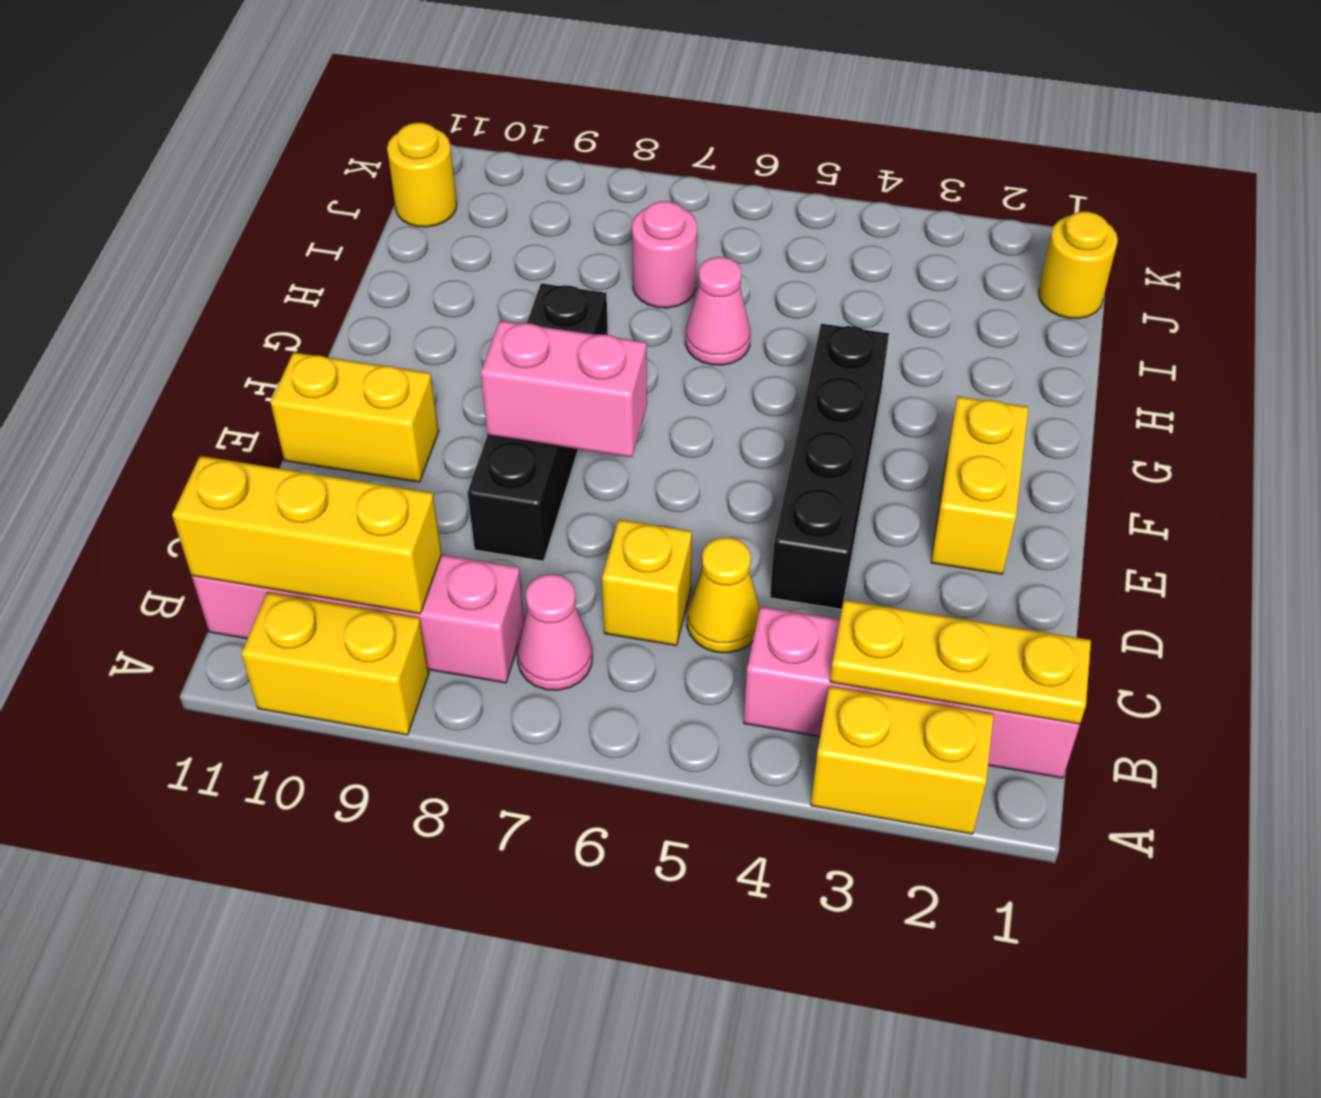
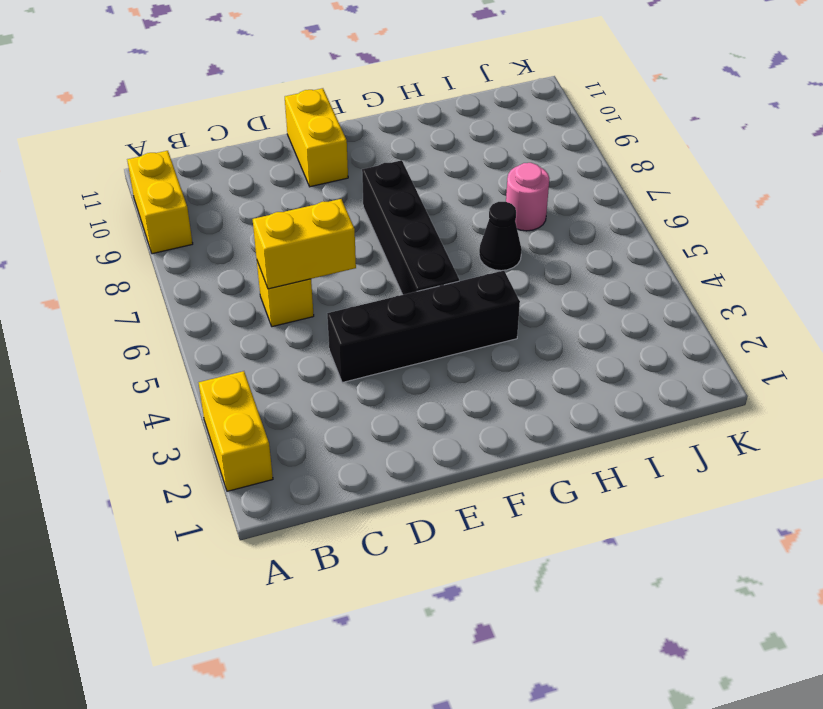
yellow brick C6:D6 level 2 -> yellow brick E2:F2 level 1
black brick F5:F8 level 1 -> black brick D8:G8 level 1
black cone H6 level 1 -> pink cone H6 level 1
none -> pink brick B1:B4 level 1
none -> pink cone B7 level 1
none -> pink brick B8:B11 level 1

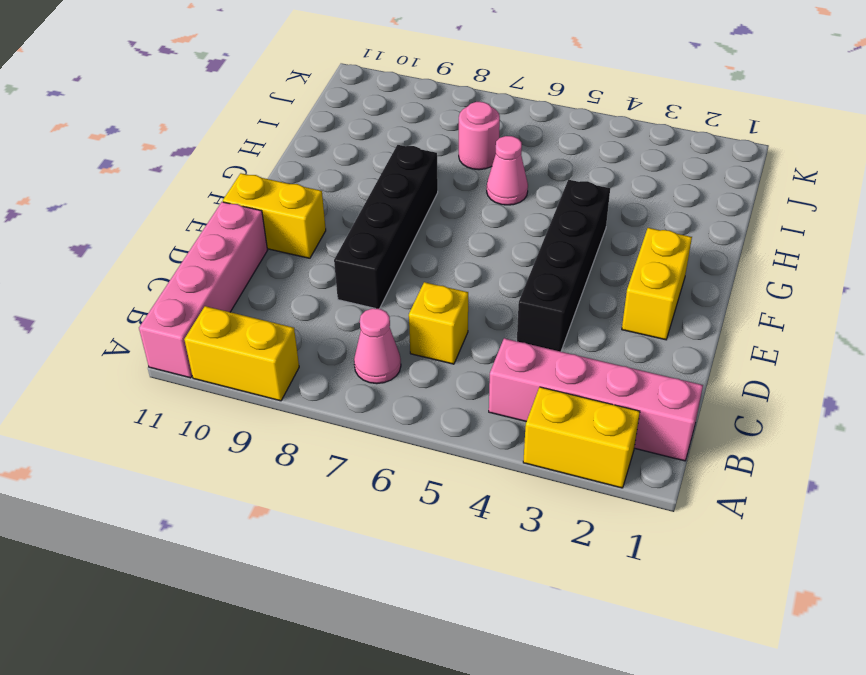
pink brick A11:D11 level 1 -> pink brick B8:B11 level 1
none -> yellow cone C5 level 1
none -> yellow round brick J1 level 1
none -> yellow round brick J11 level 1

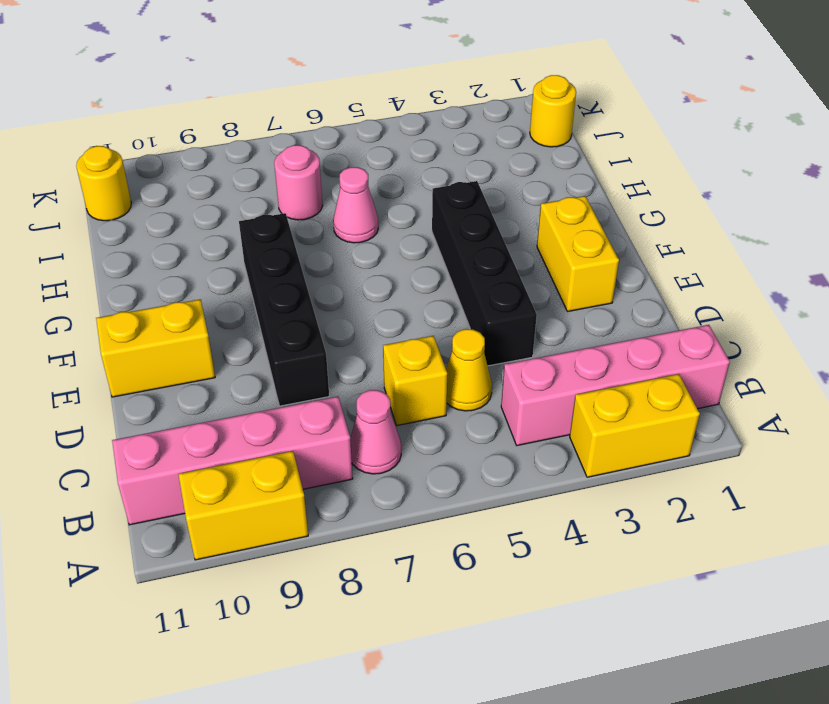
none -> yellow plate B1:B3 level 2
none -> yellow brick B9:B11 level 2
none -> pink brick E7:E8 level 2

